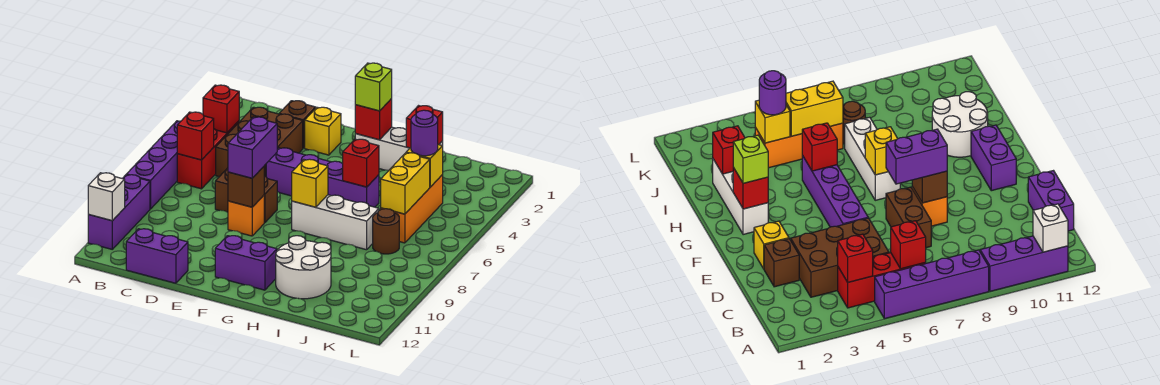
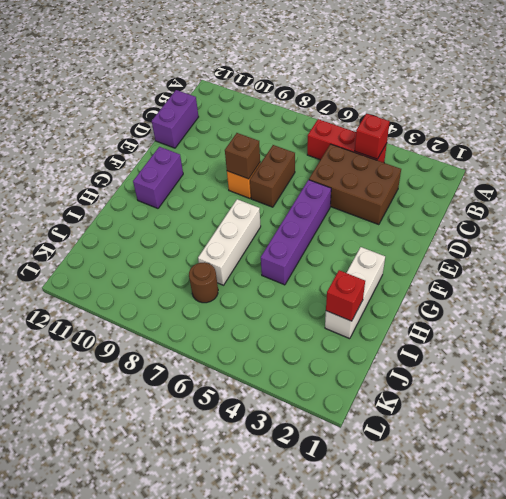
none -> purple brick A5:A8 level 1
none -> purple brick A9:A11 level 1
none -> brown brick D2 level 1

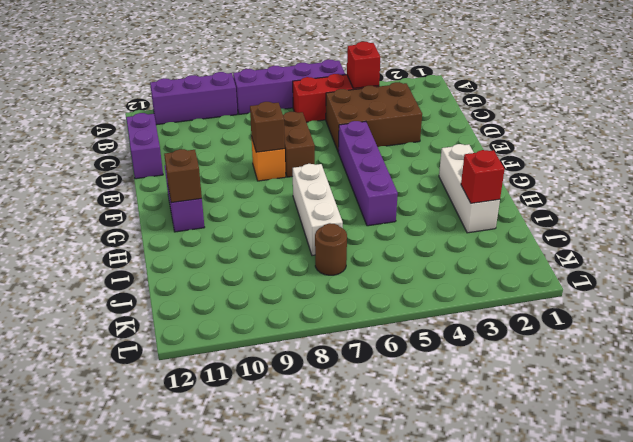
brown brick G11 level 2 -> brown brick D2 level 1
none -> yellow brick E2 level 1
none -> white round brick H10:I11 level 1
none -> orange brick J4:J6 level 1

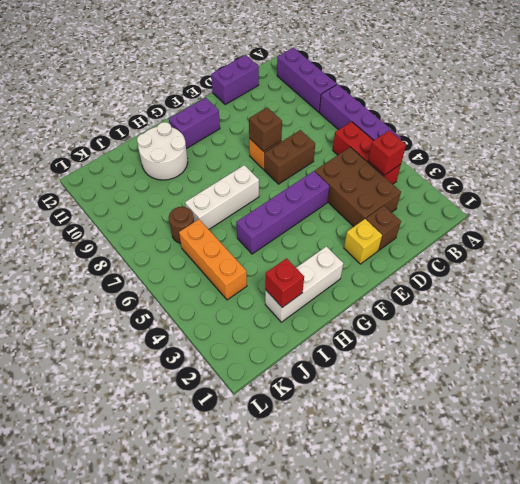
none -> white brick A11 level 2
none -> red brick B6 level 2
none -> red brick G2 level 2

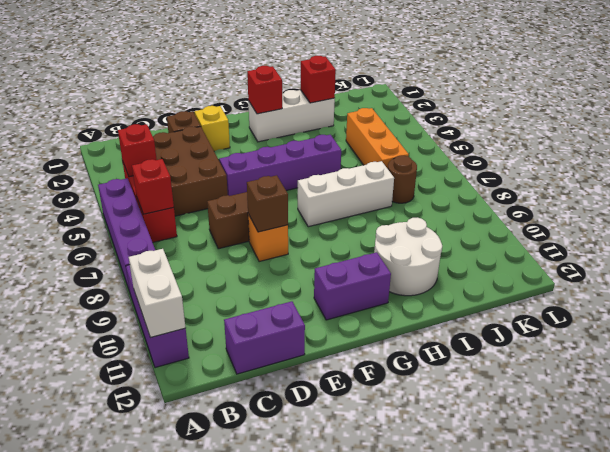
white brick A10:A11 level 2 -> white brick A11 level 2
none -> yellow brick G7 level 2
none -> red brick H5 level 2
none -> yellow brick J4 level 2

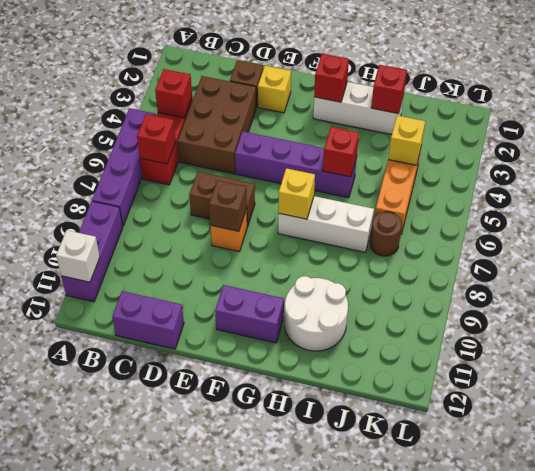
none -> yellow brick J5:J6 level 2
none -> purple brick E7:E8 level 3
none -> lime brick G2 level 3

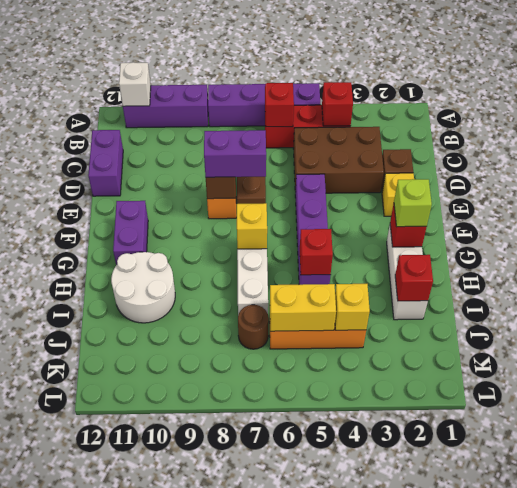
none -> purple round brick J4 level 3

